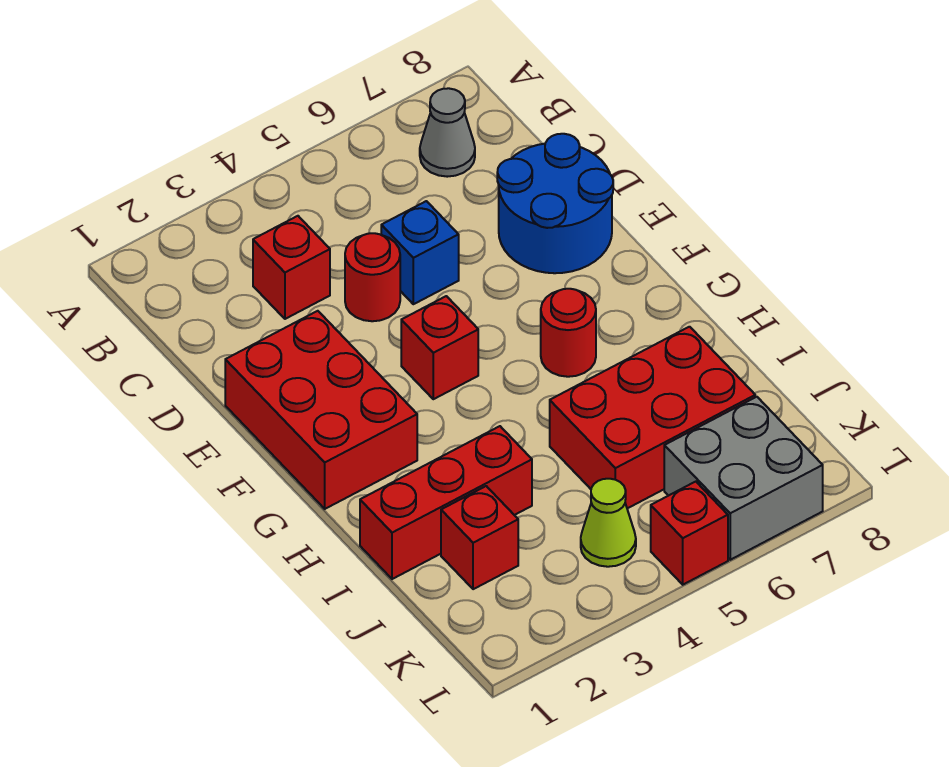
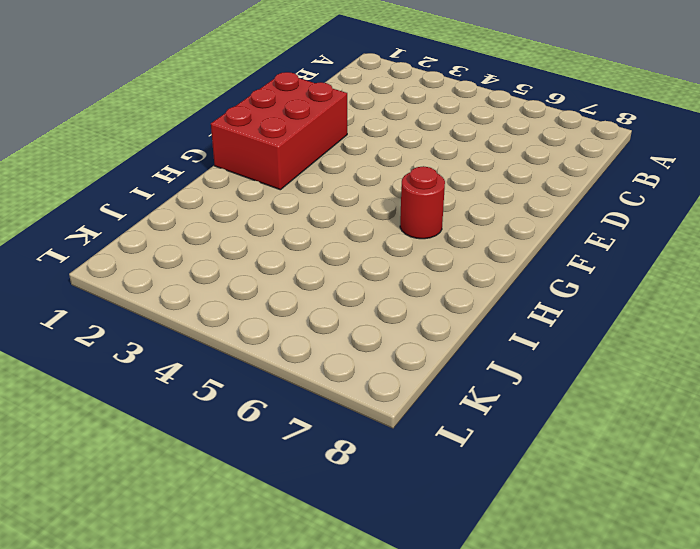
none -> grey cone B7 level 1
none -> red brick C3 level 1
none -> red round brick D4 level 1

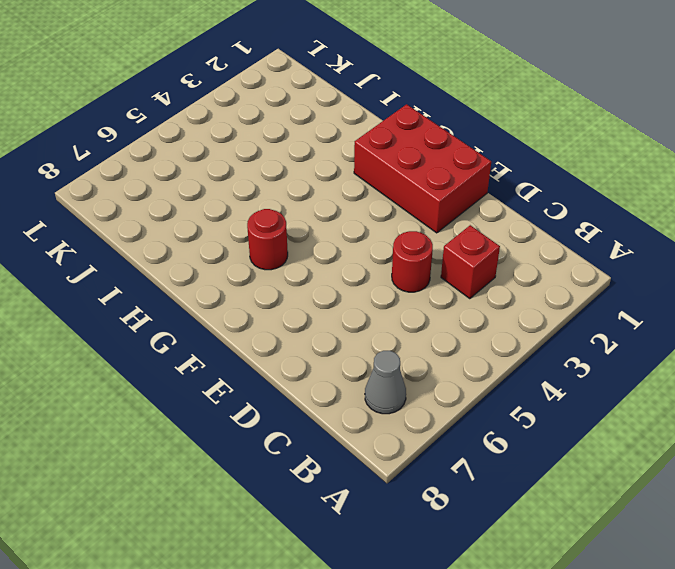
none -> blue brick D5 level 1
none -> blue round brick D7:E8 level 1
none -> red brick F4 level 1

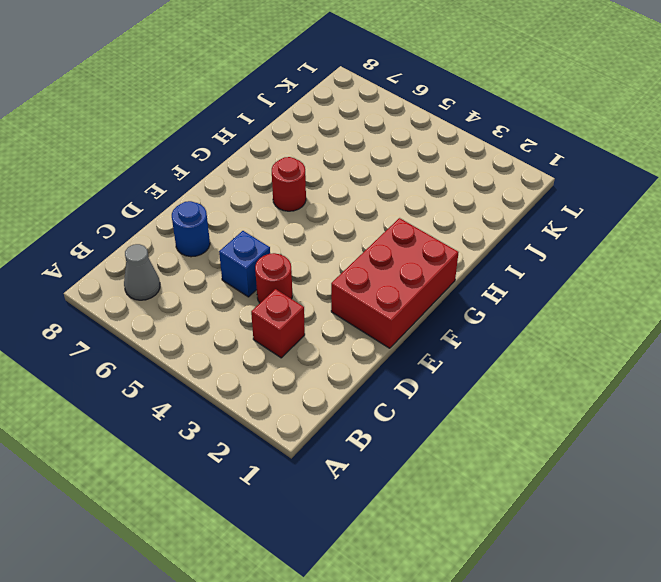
blue round brick D7 level 1 -> blue round brick D7:E8 level 1
none -> red brick F4 level 1
none -> red brick I1:I3 level 1
none -> red brick I5:J7 level 1

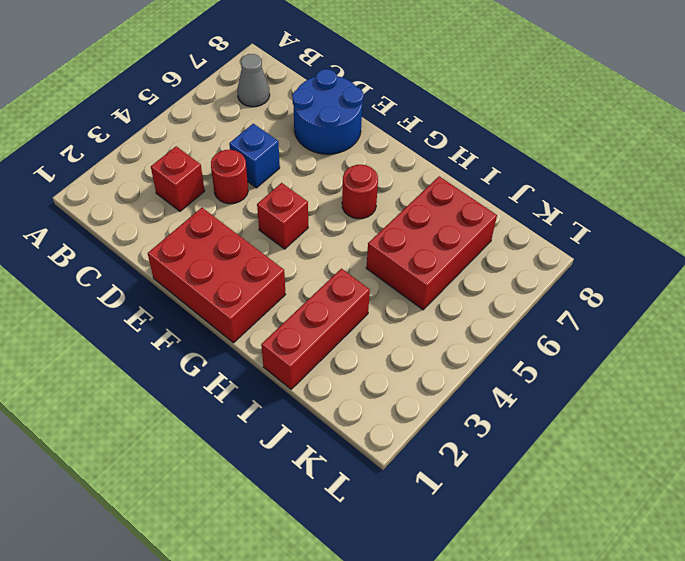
none -> red brick J2 level 1
none -> lime cone K4 level 1
none -> grey brick K6:L7 level 1

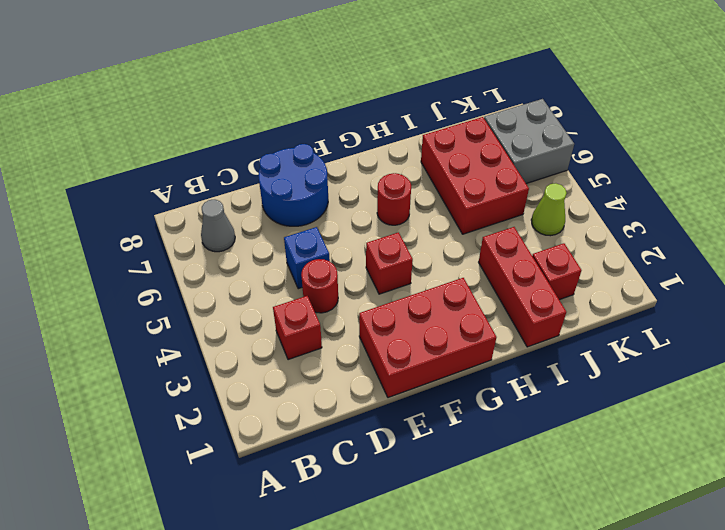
none -> red brick L5 level 1

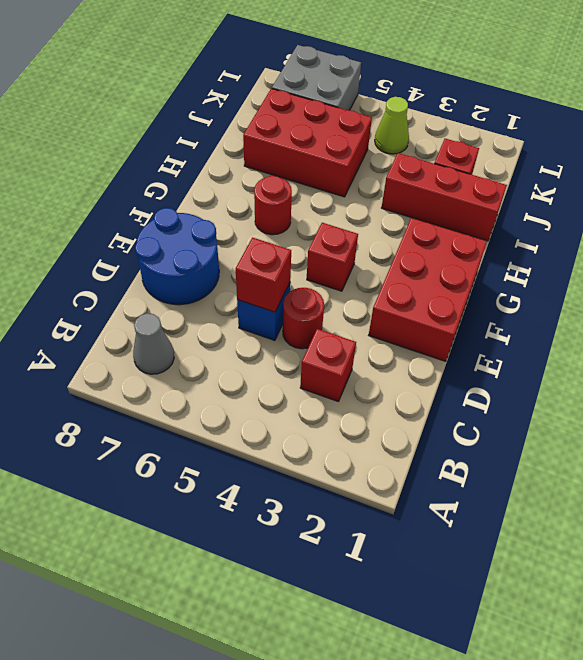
red brick D5 level 2 -> red brick L5 level 1

